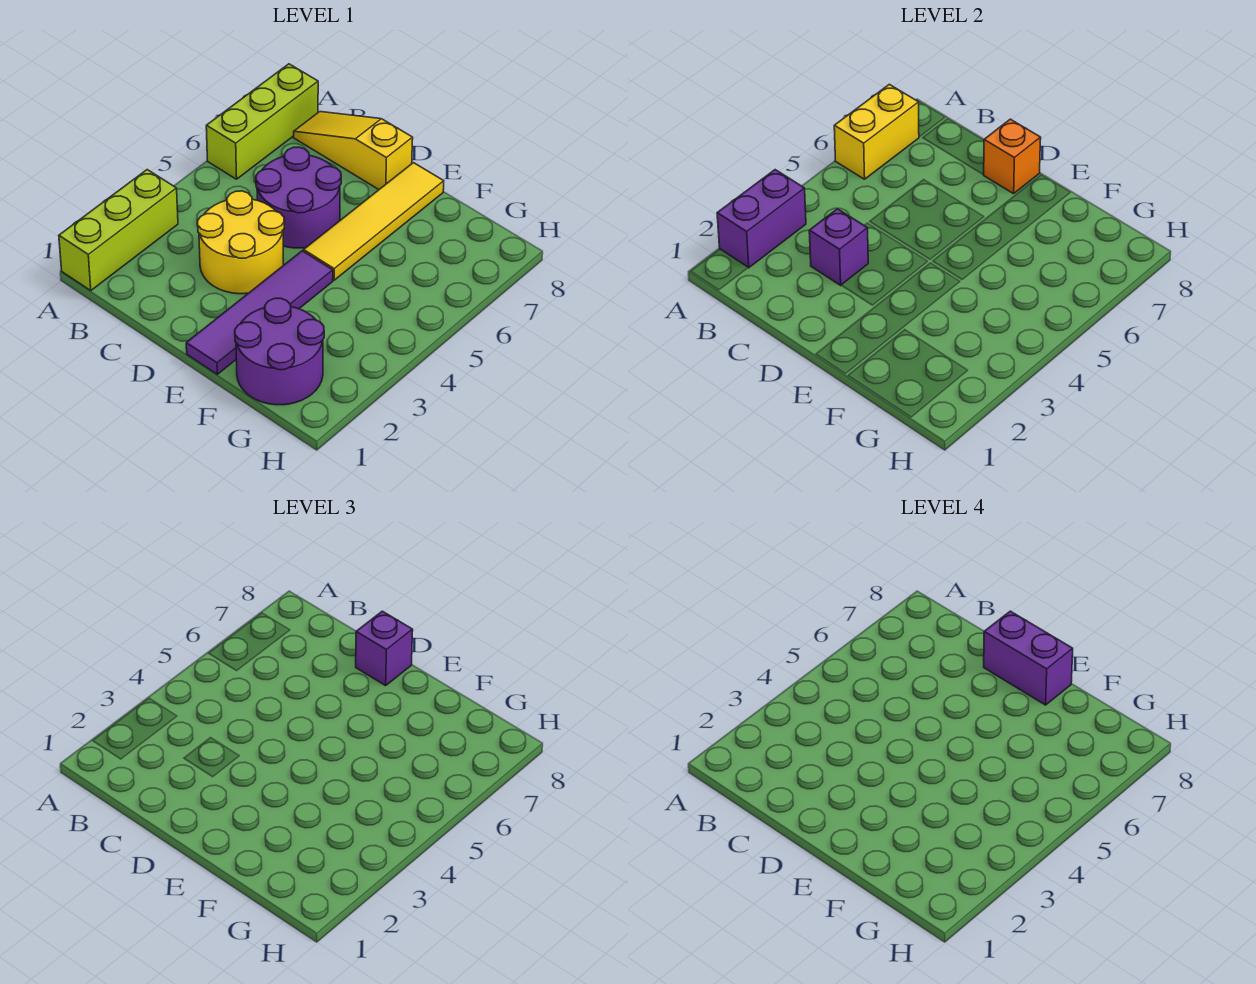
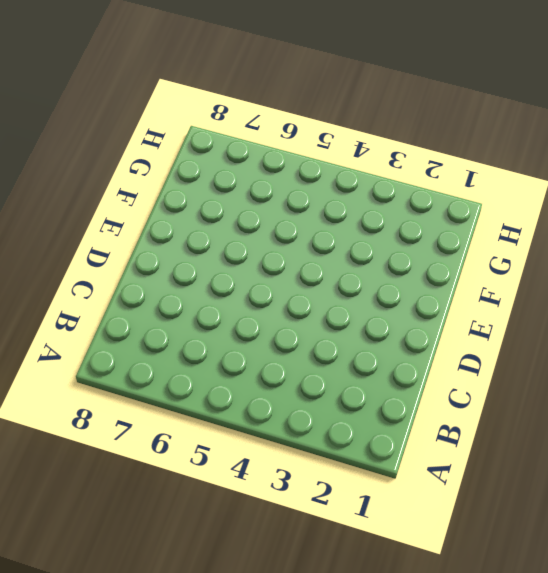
none -> lime brick A1:A3 level 1
none -> lime brick A6:A8 level 1
none -> yellow slope B8:D8 level 1 top D

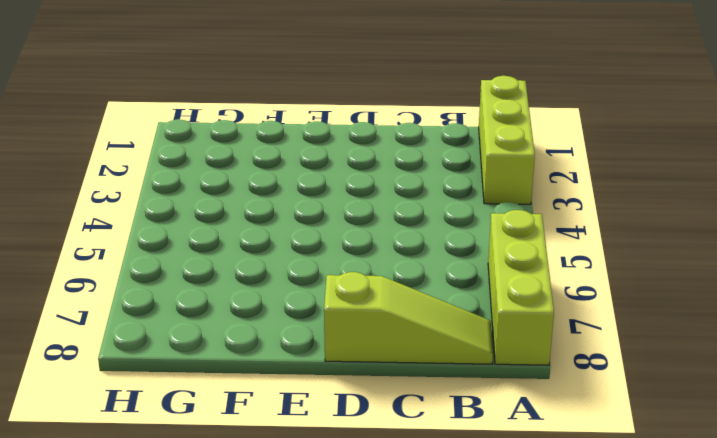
lime slope B8:D8 level 1 top D -> yellow slope B8:D8 level 1 top D
none -> yellow round brick C3:D4 level 1
none -> purple round brick C5:D6 level 1
none -> purple tile E1:E4 level 1

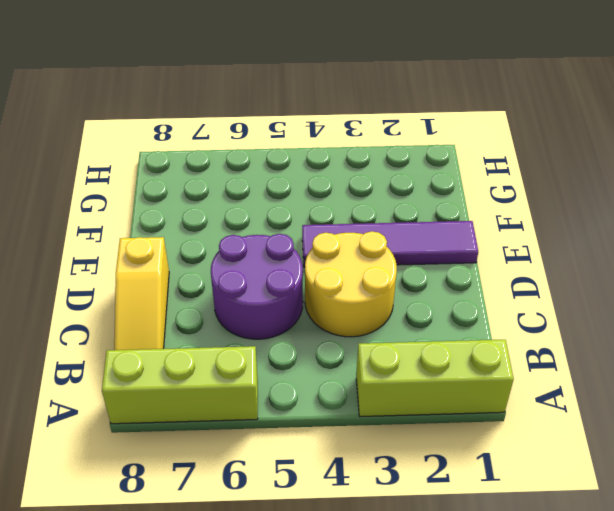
none -> yellow tile E5:E8 level 1
none -> purple round brick F1:G2 level 1
none -> purple brick A2:A3 level 2

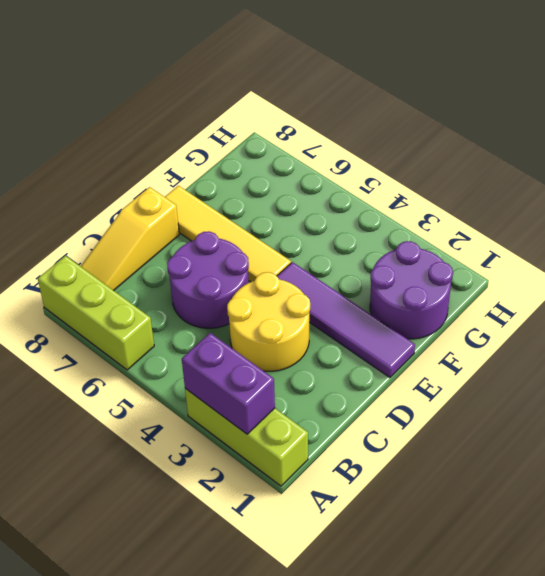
none -> yellow brick A6:A7 level 2
none -> purple brick C3 level 2
none -> orange brick D8 level 2

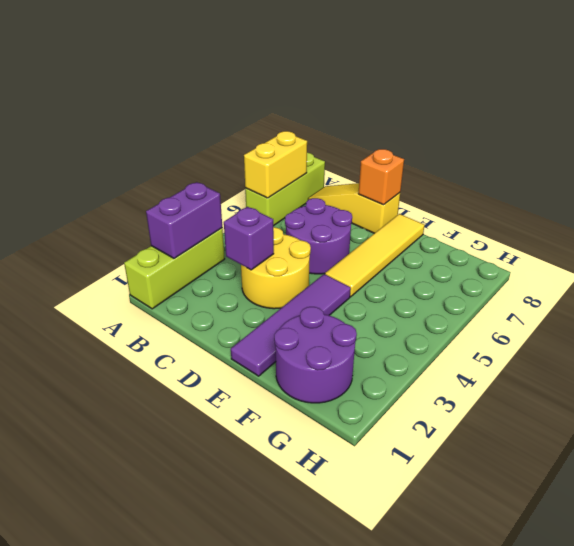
none -> purple brick D8 level 3
none -> purple brick D8:E8 level 4

